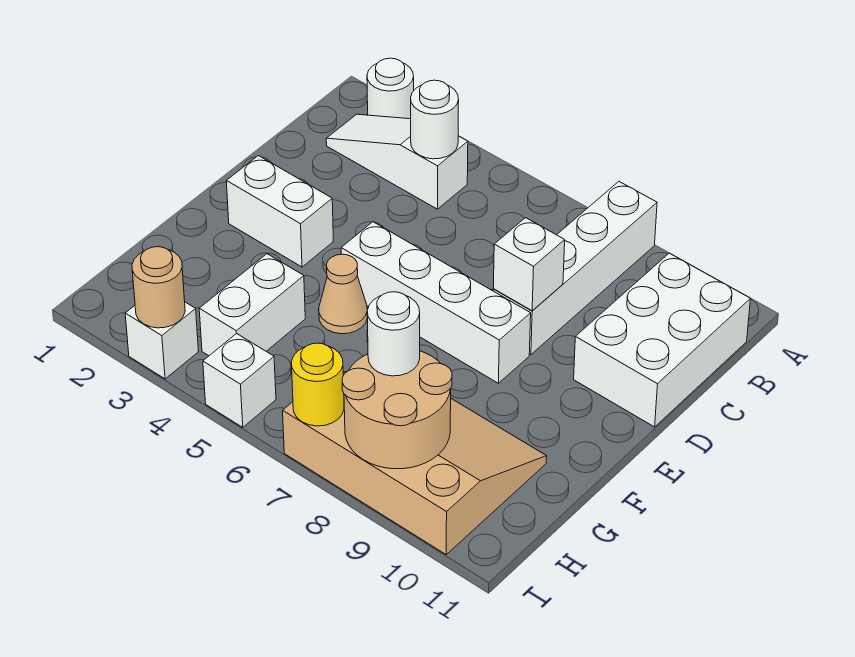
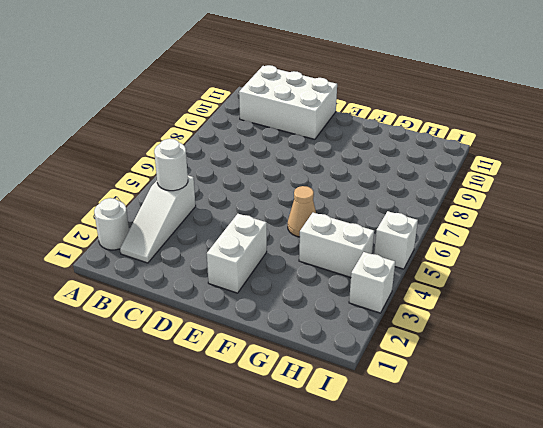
none -> white brick A8:D8 level 1
none -> white brick E5:E8 level 1
none -> tan slope G7:I10 level 1 top I

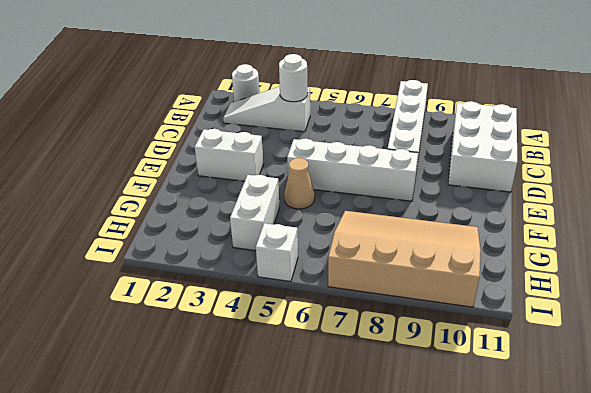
none -> white brick I3 level 1
none -> white brick D8 level 2
none -> tan round brick H8:I9 level 2

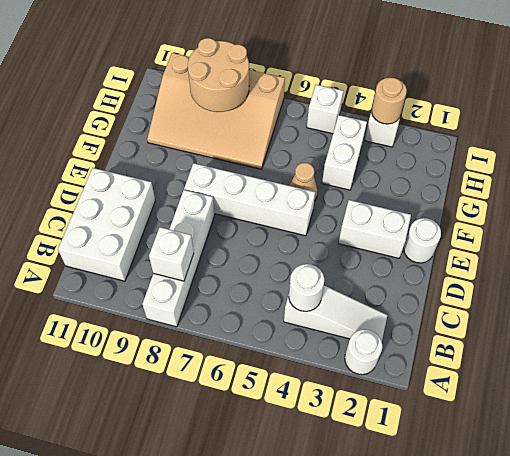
white brick B8 level 2 -> white brick D8 level 2
white round brick E1 level 1 -> white round brick H8 level 3
none -> yellow round brick I7 level 2

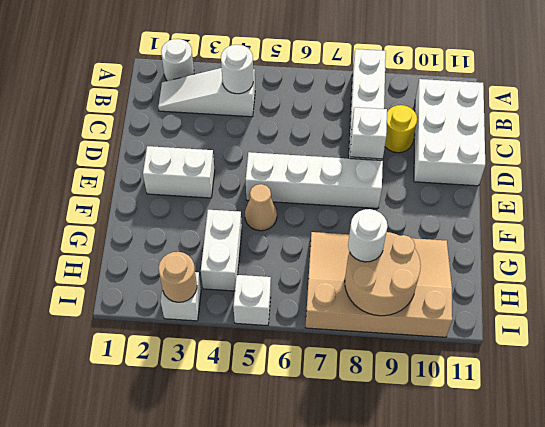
yellow round brick C9 level 1 -> yellow round brick I7 level 2

